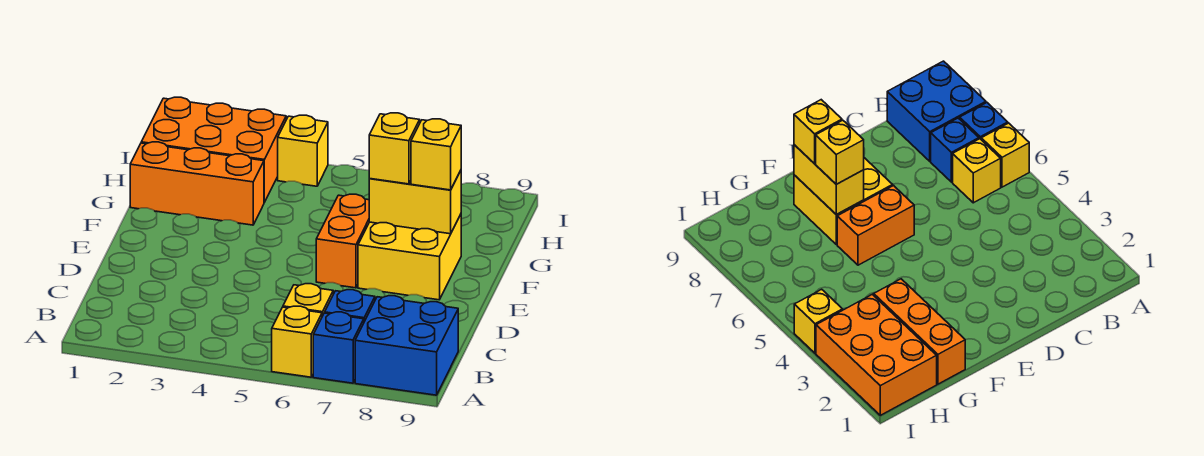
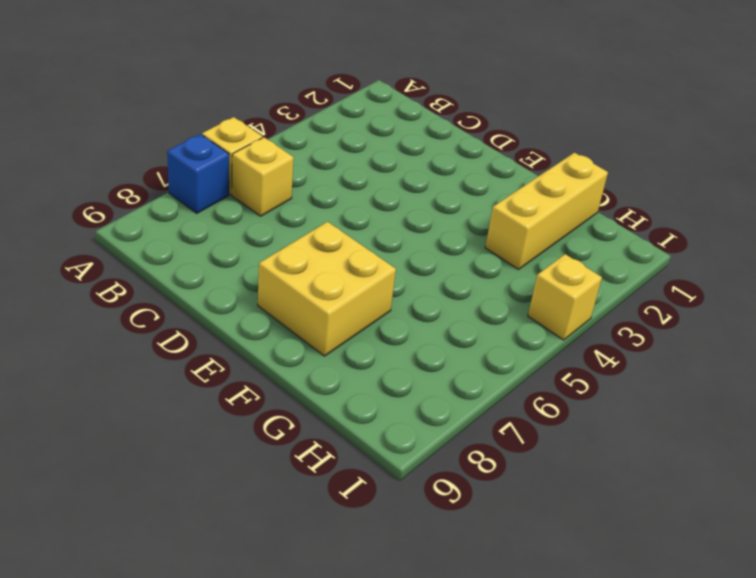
yellow brick G1:G3 level 1 -> orange brick G1:G3 level 1
none -> blue brick A8:B9 level 1
none -> blue brick B7 level 1
none -> orange brick E6:F6 level 1

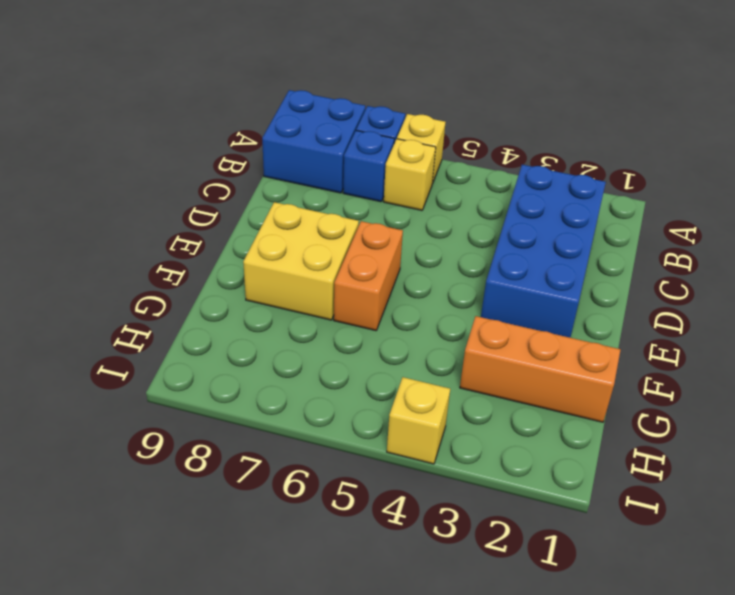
blue brick B2:E3 level 1 -> none
none -> orange brick H1:I3 level 1
none -> yellow brick F7:F8 level 2
none -> yellow brick F7 level 3

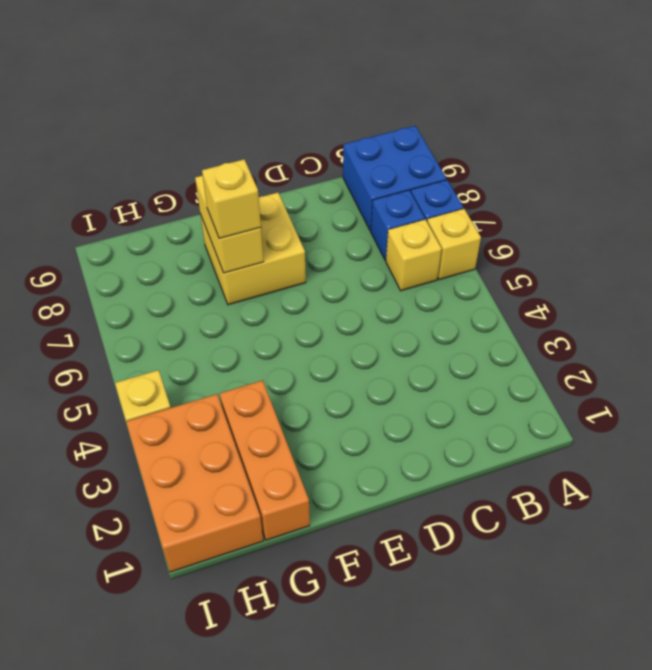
none -> orange brick E6:F6 level 1
none -> yellow brick F8 level 3

